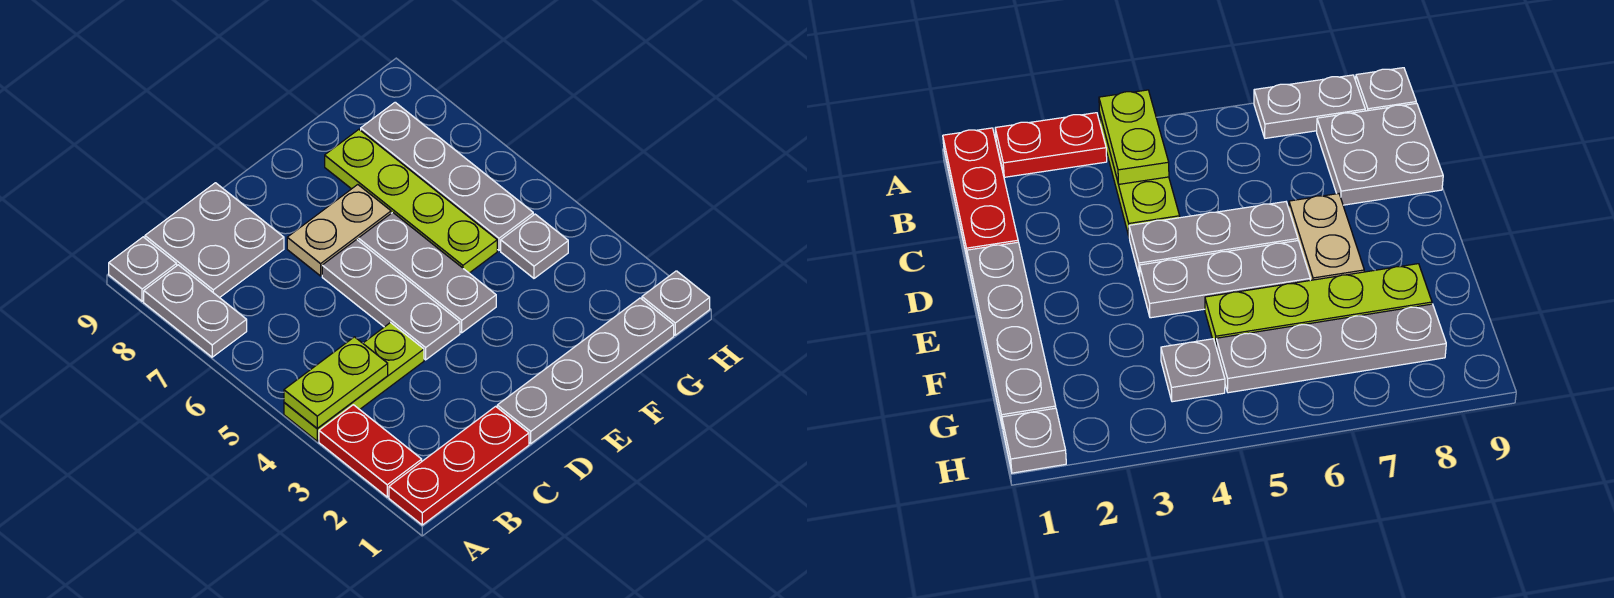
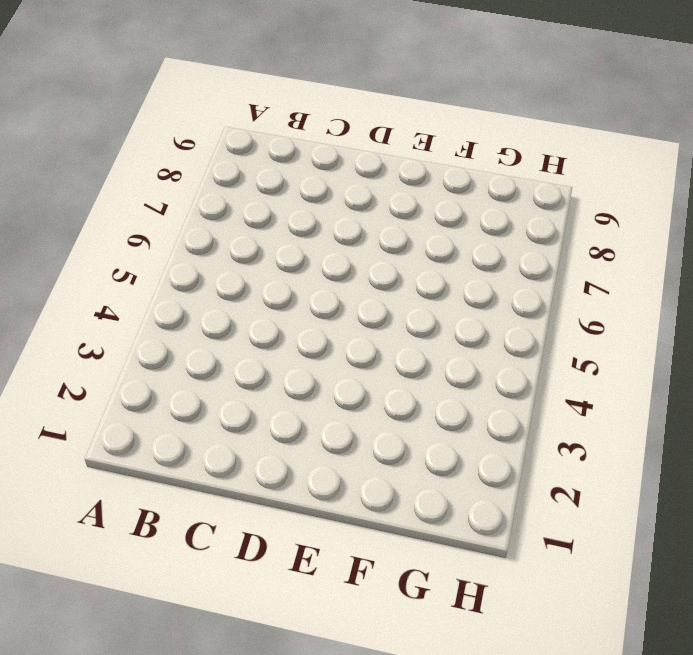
none -> red plate A1:C1 level 1
none -> red plate A2:A3 level 1
none -> lime plate A4:C4 level 1

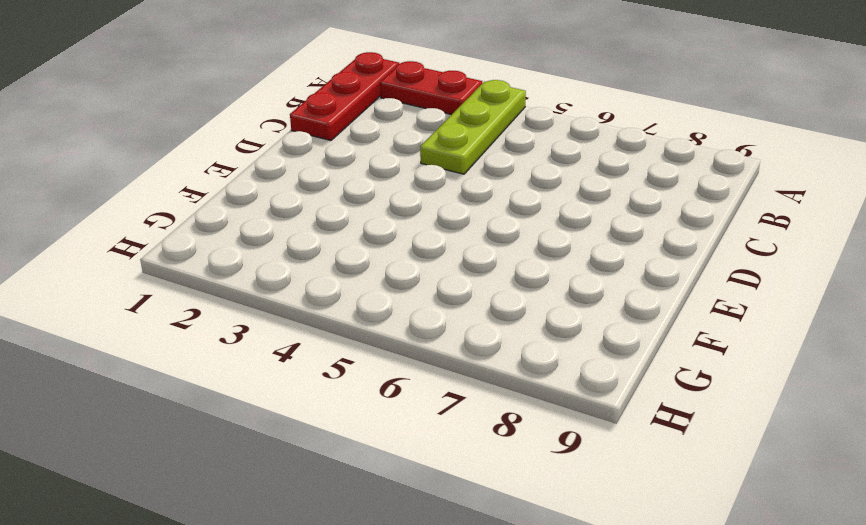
none -> grey plate A7:A8 level 1
none -> grey plate A9 level 1
none -> grey plate B8:C9 level 1

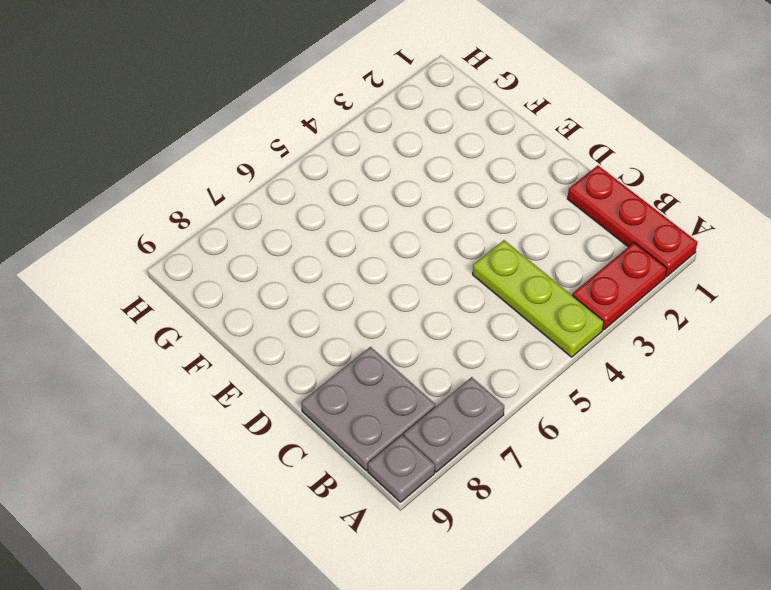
none -> grey plate D1:G1 level 1
none -> grey plate D4:D6 level 1
none -> tan plate D7:E7 level 1

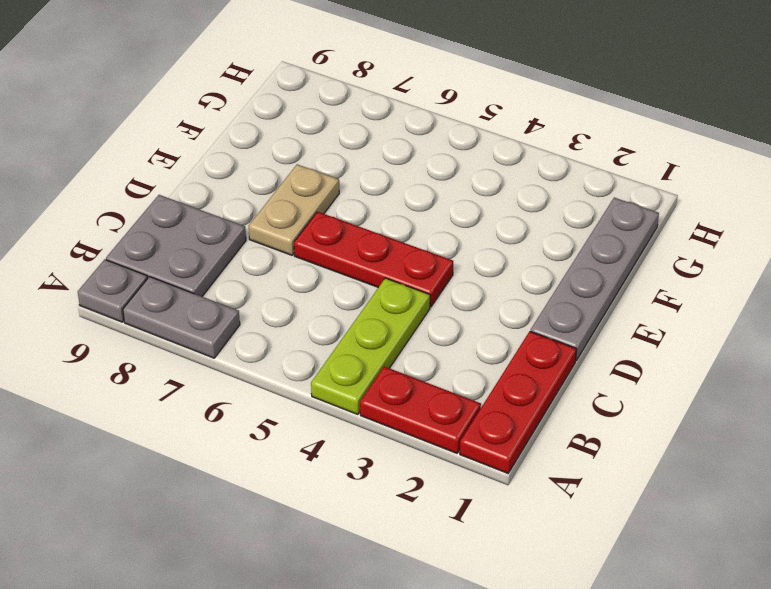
red plate D4:D6 level 1 -> grey plate D4:D6 level 1
none -> grey plate E4:E6 level 1
none -> lime plate F5:F8 level 1
none -> grey plate G4 level 1

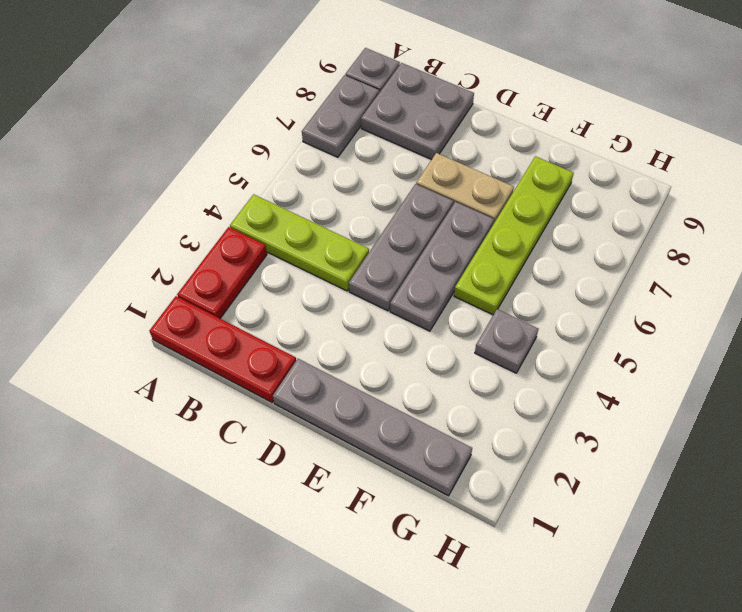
none -> grey plate G5:G8 level 1
none -> grey plate H1 level 1
none -> lime plate A4:B4 level 2

